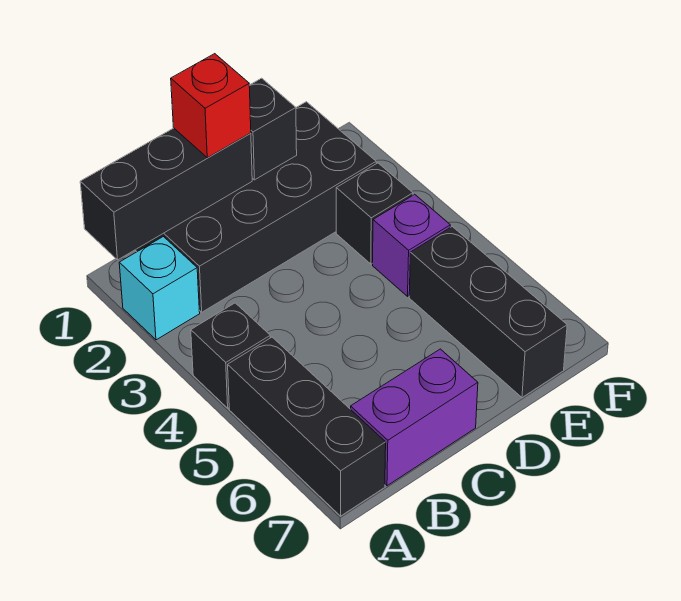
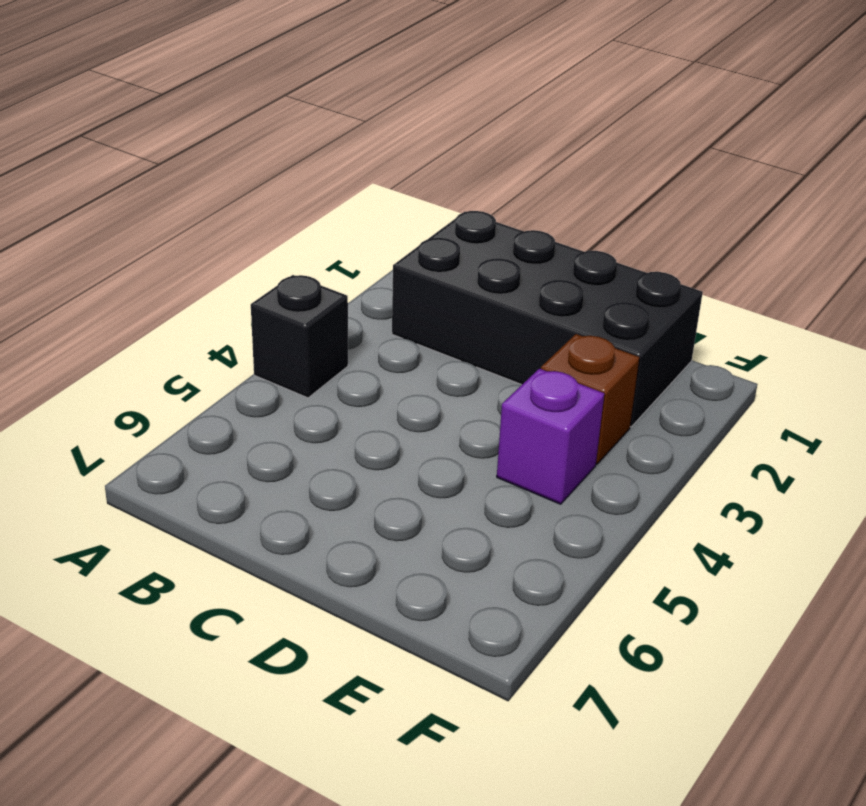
brown brick E3 level 1 -> black brick E3 level 1
none -> cyan brick A2 level 1
none -> black brick A5:A7 level 1

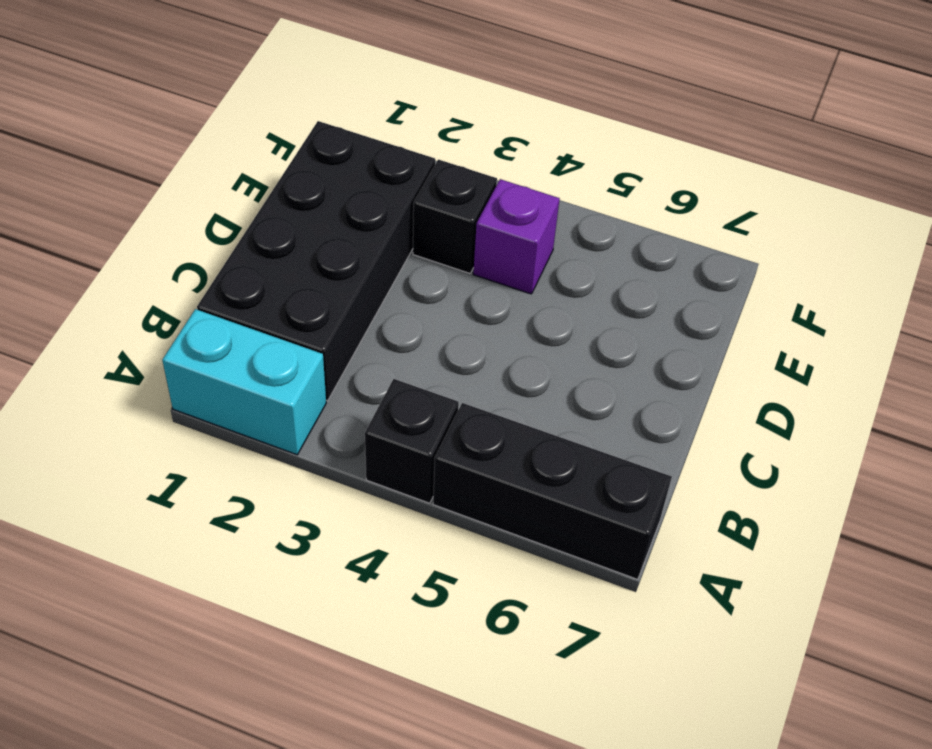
cyan brick A1:A2 level 1 -> cyan brick A2 level 1
none -> purple brick B7:C7 level 1
none -> black brick E5:E7 level 1

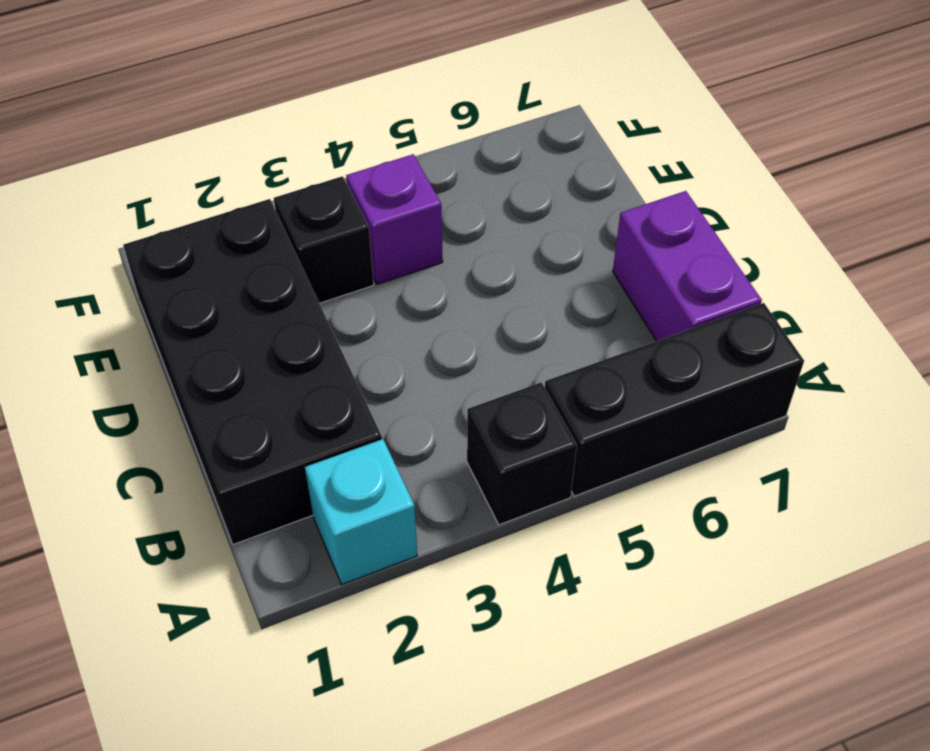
none -> black brick E5:E7 level 1
none -> black brick A1:C1 level 2

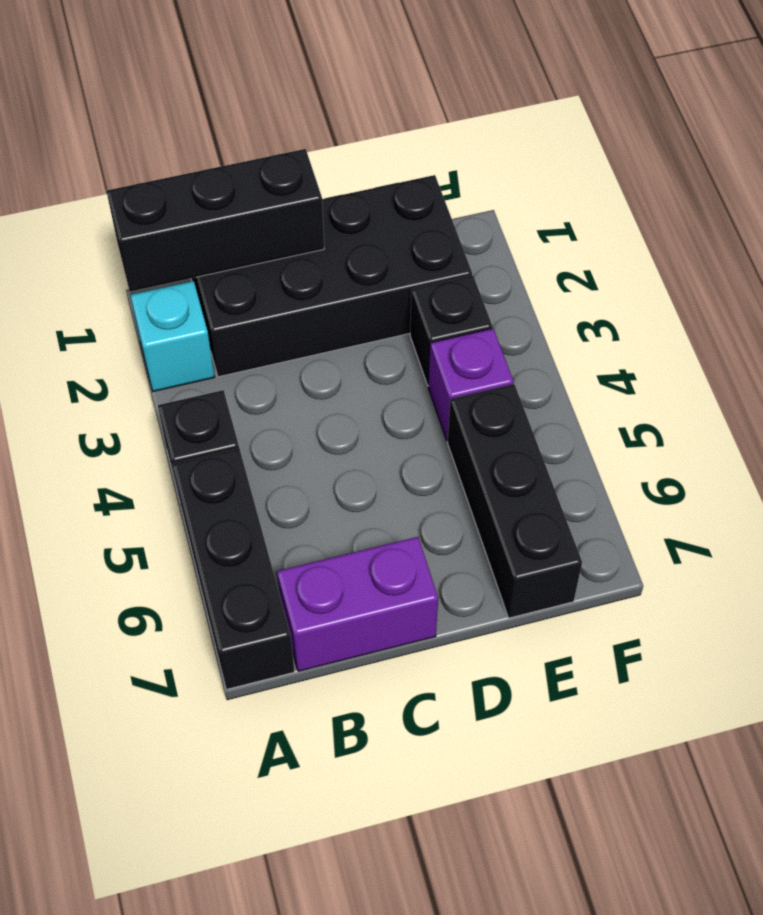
none -> black brick D1 level 2
none -> red brick C1 level 3

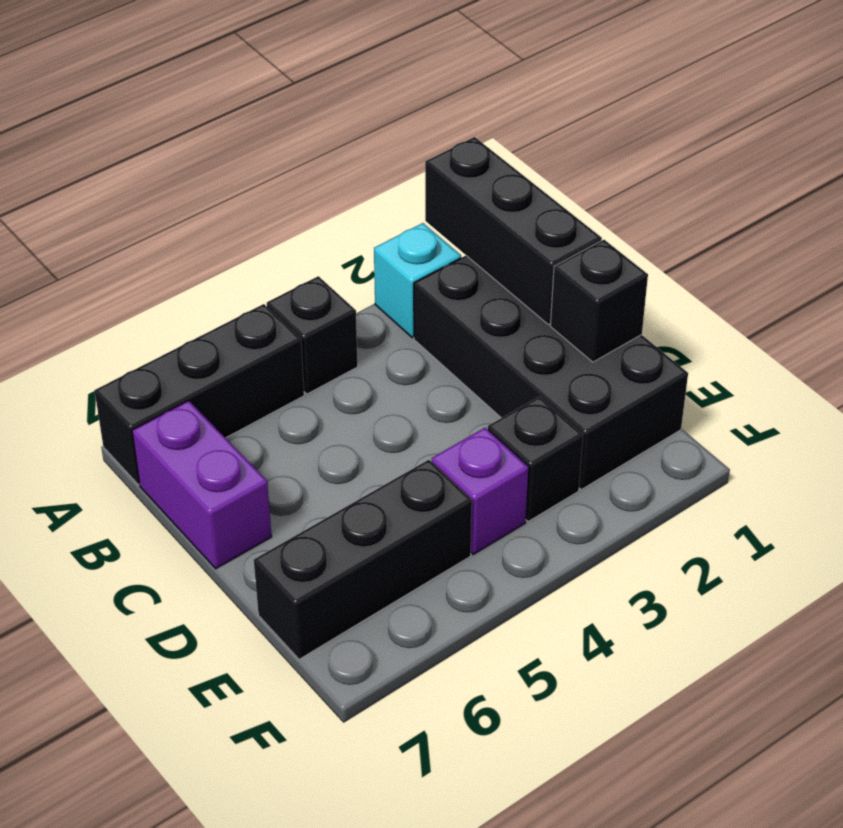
none -> red brick C1 level 3

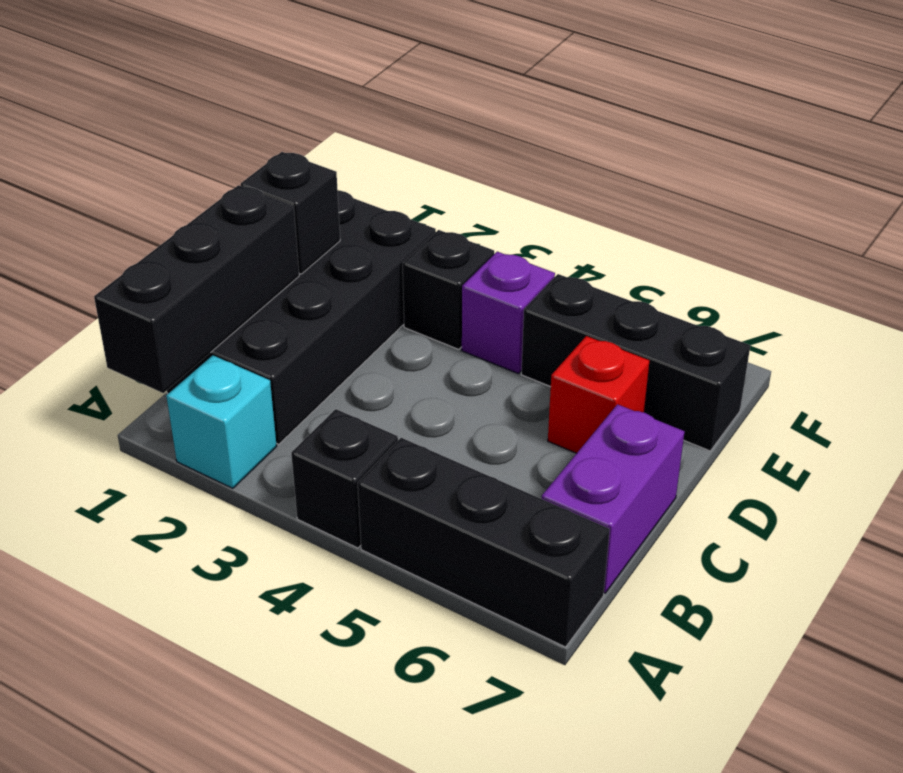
red brick D6 level 1 -> red brick C1 level 3

